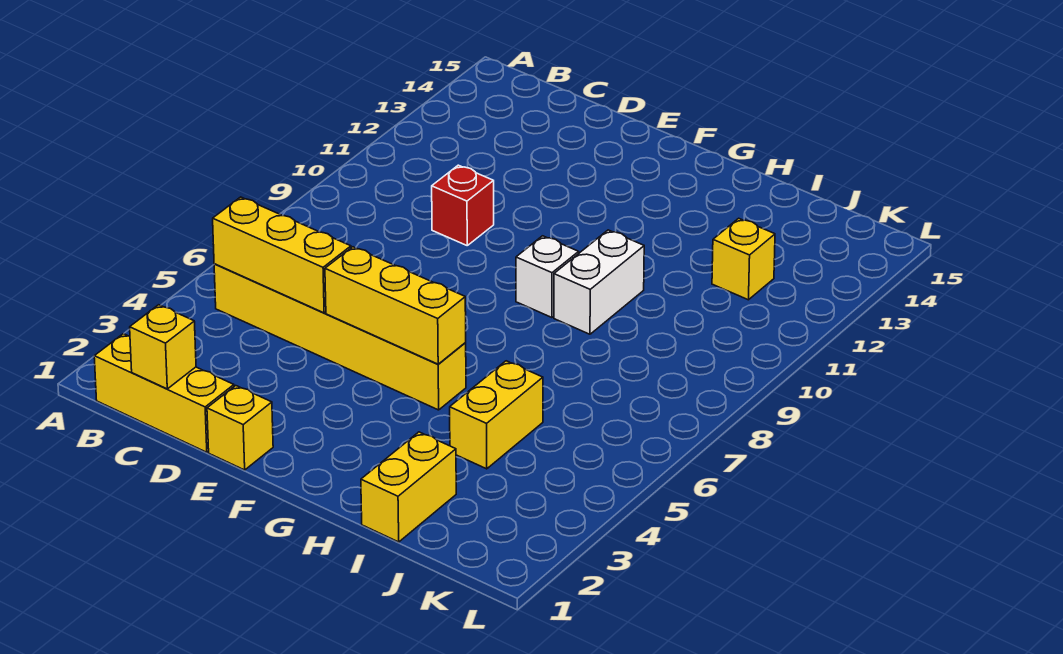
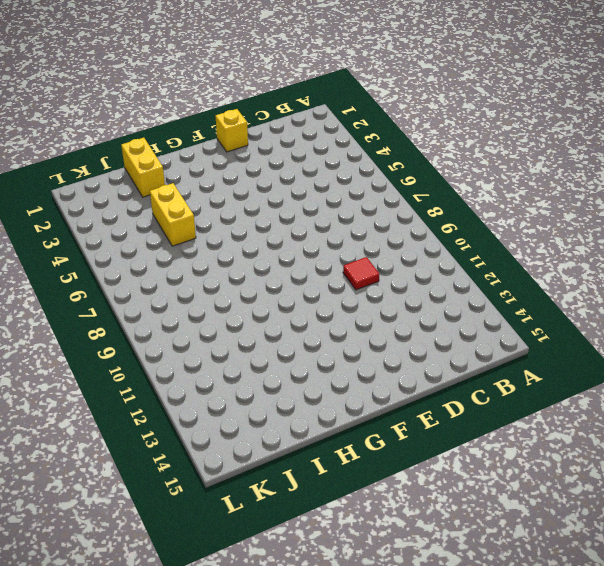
red tile D10 level 1 -> red brick D10 level 1
none -> yellow brick B1:D1 level 1
none -> yellow brick B5:G5 level 1
none -> white brick G9 level 1

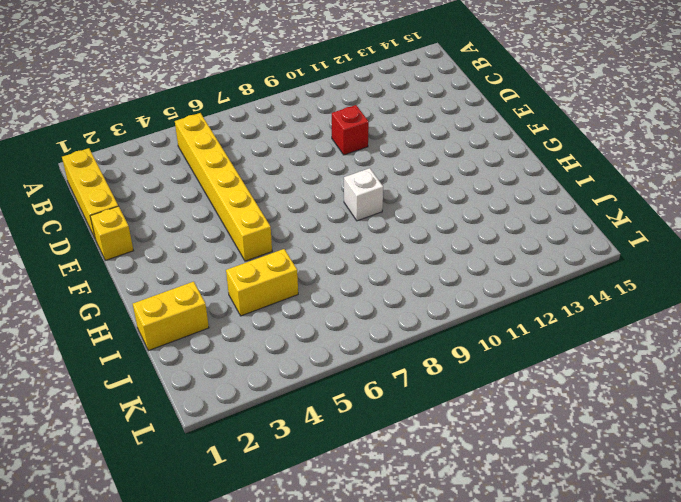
none -> white brick H9:H10 level 1
none -> yellow brick J12 level 1
none -> yellow brick B5:D5 level 2

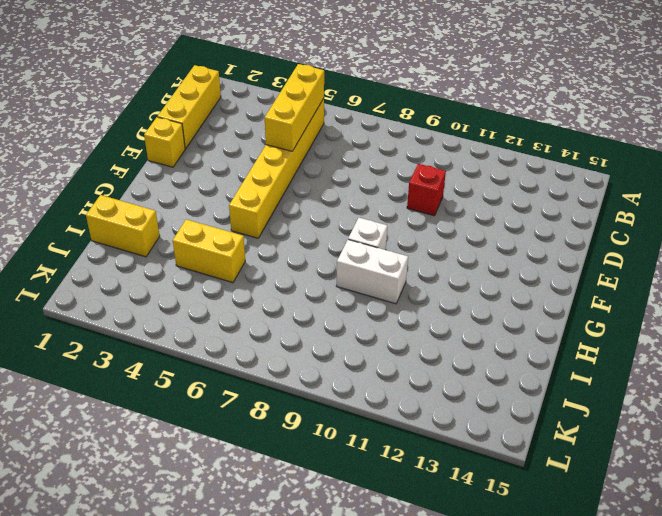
none -> yellow brick J12 level 1
none -> yellow brick C1 level 2
none -> yellow brick E5:G5 level 2

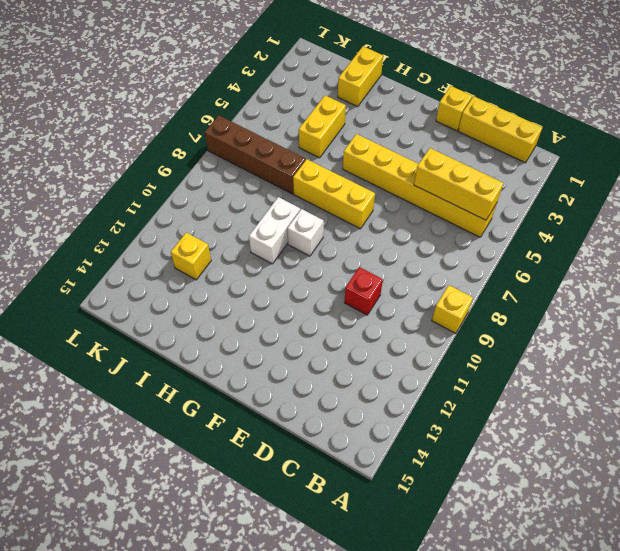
yellow brick A9 level 1 -> yellow brick C1 level 2
yellow brick F7:H7 level 1 -> yellow brick E5:G5 level 2
brown brick I7:L7 level 1 -> none

